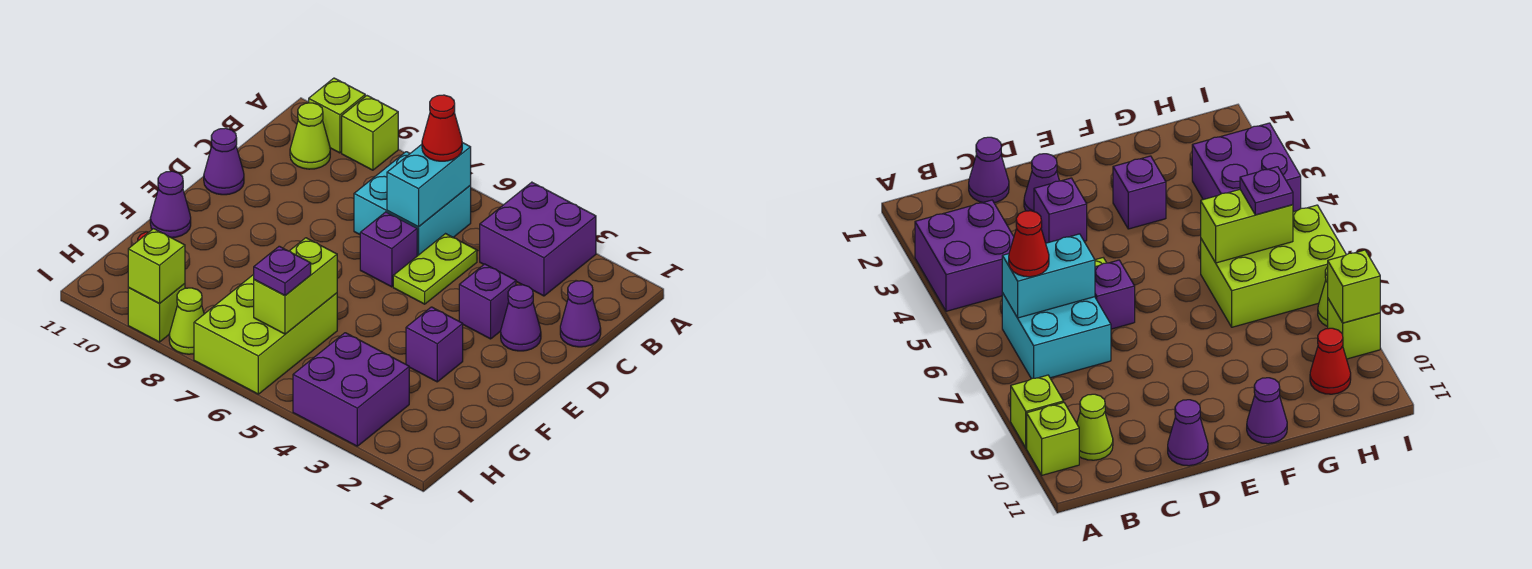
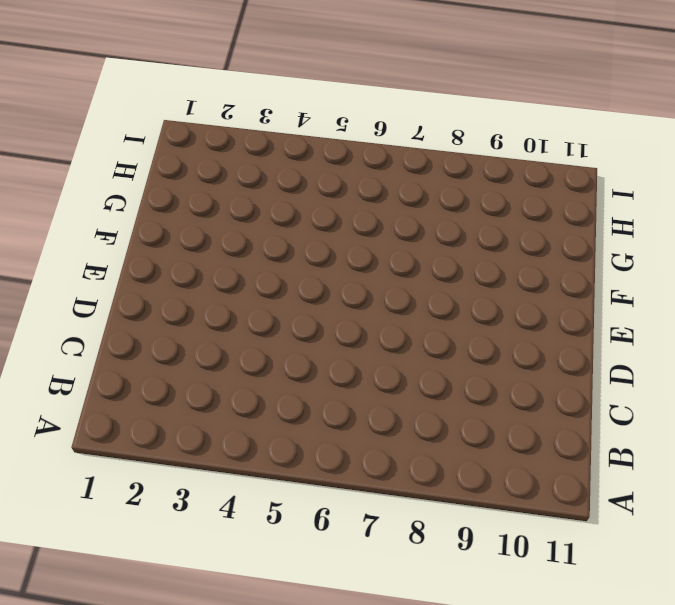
none -> purple brick A3:B4 level 1
none -> lime brick A9 level 1
none -> lime brick A10 level 1

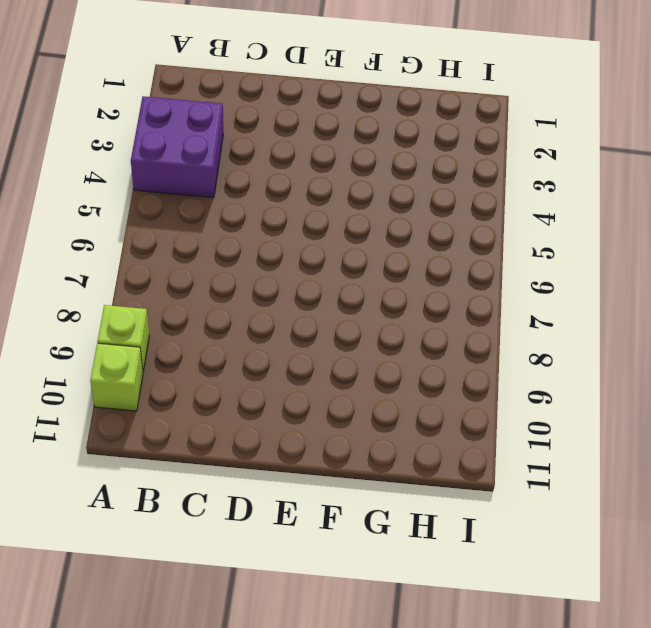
none -> cyan brick B6:C7 level 1
none -> lime cone B10 level 1
none -> purple cone C1 level 1

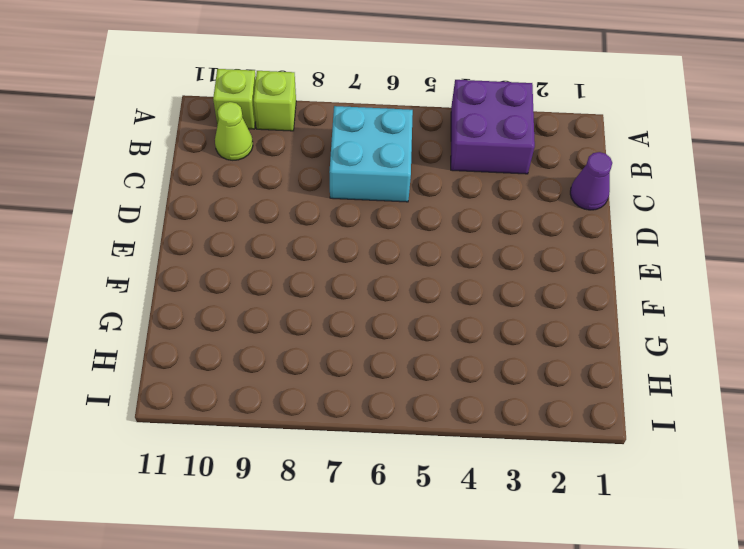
none -> lime plate C5:D5 level 1
none -> purple cone D2 level 1
none -> purple brick D3 level 1

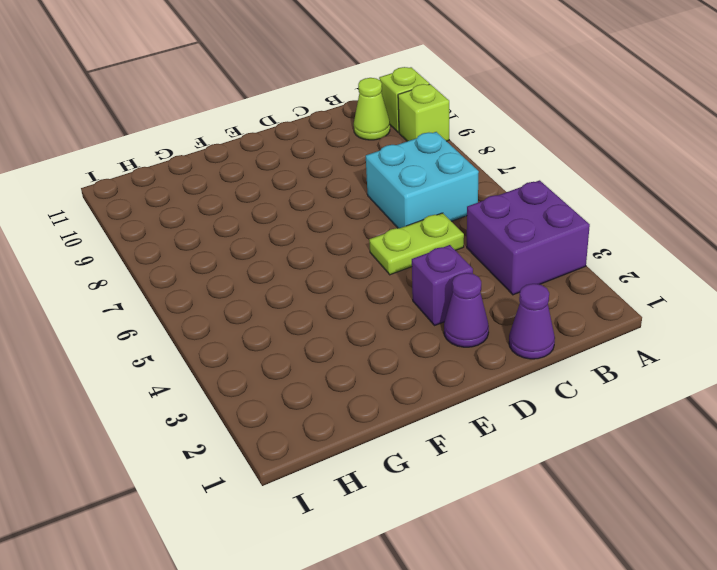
none -> purple brick D6 level 1
none -> purple cone D11 level 1
none -> purple brick F3 level 1

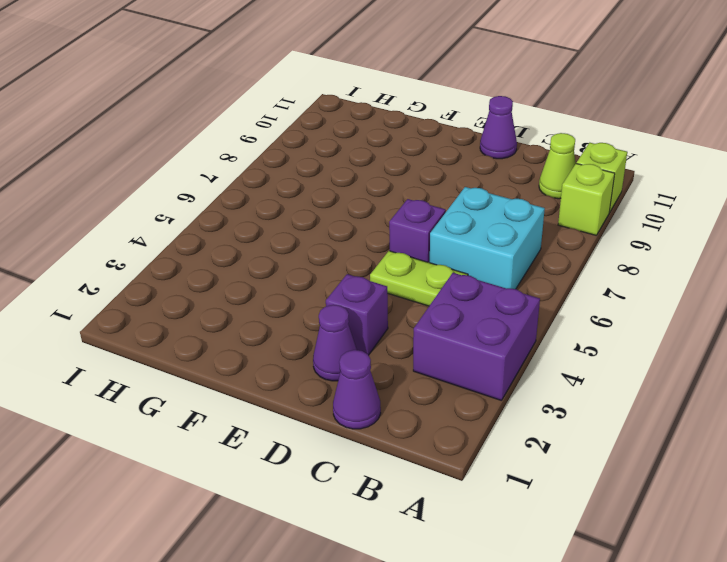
none -> purple brick F3 level 1
none -> purple cone F11 level 1
none -> lime brick G6:I7 level 1

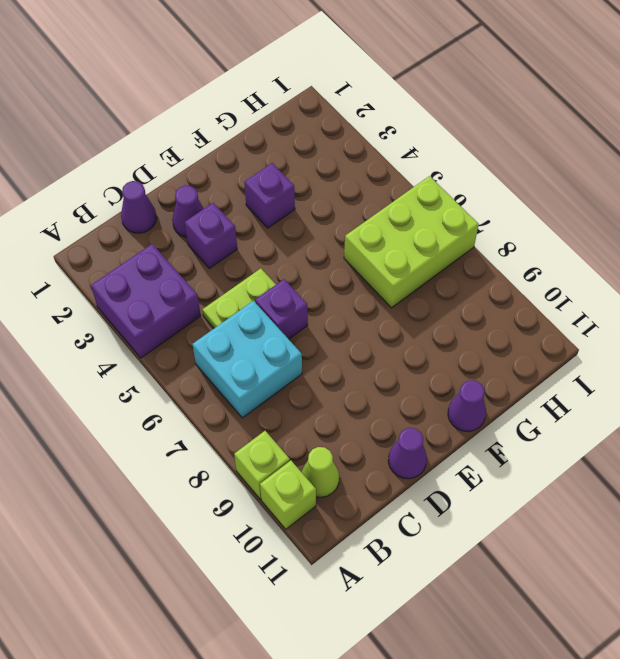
none -> purple brick H3:I4 level 1
none -> red cone H10 level 1
none -> lime cone I8 level 1

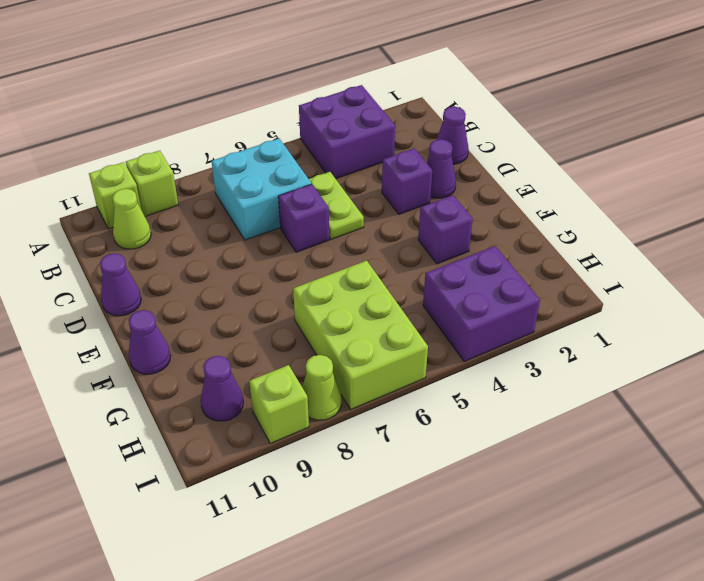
purple cone H10 level 1 -> red cone H10 level 1
none -> cyan brick B6:C6 level 2
none -> lime brick G6:H6 level 2
none -> lime brick I9 level 2

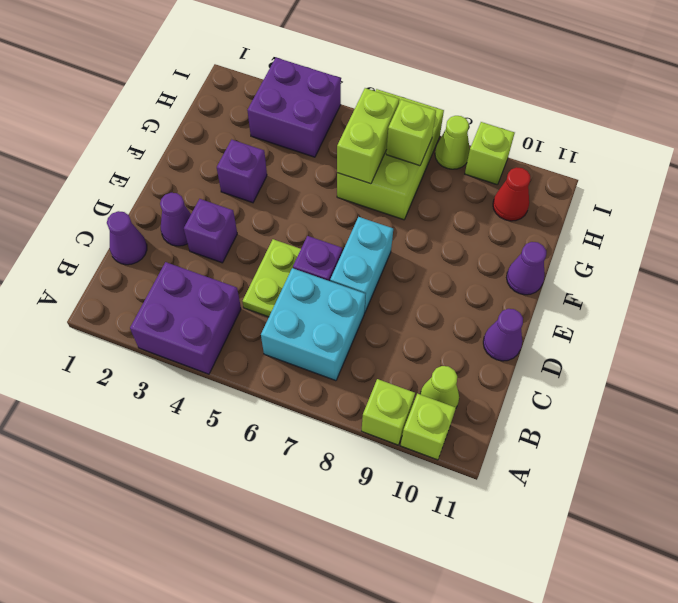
cyan brick D7:E7 level 1 -> cyan brick B6:C6 level 2
lime brick H7 level 2 -> lime brick I9 level 2
none -> red cone B6 level 3
none -> purple plate H6 level 3

